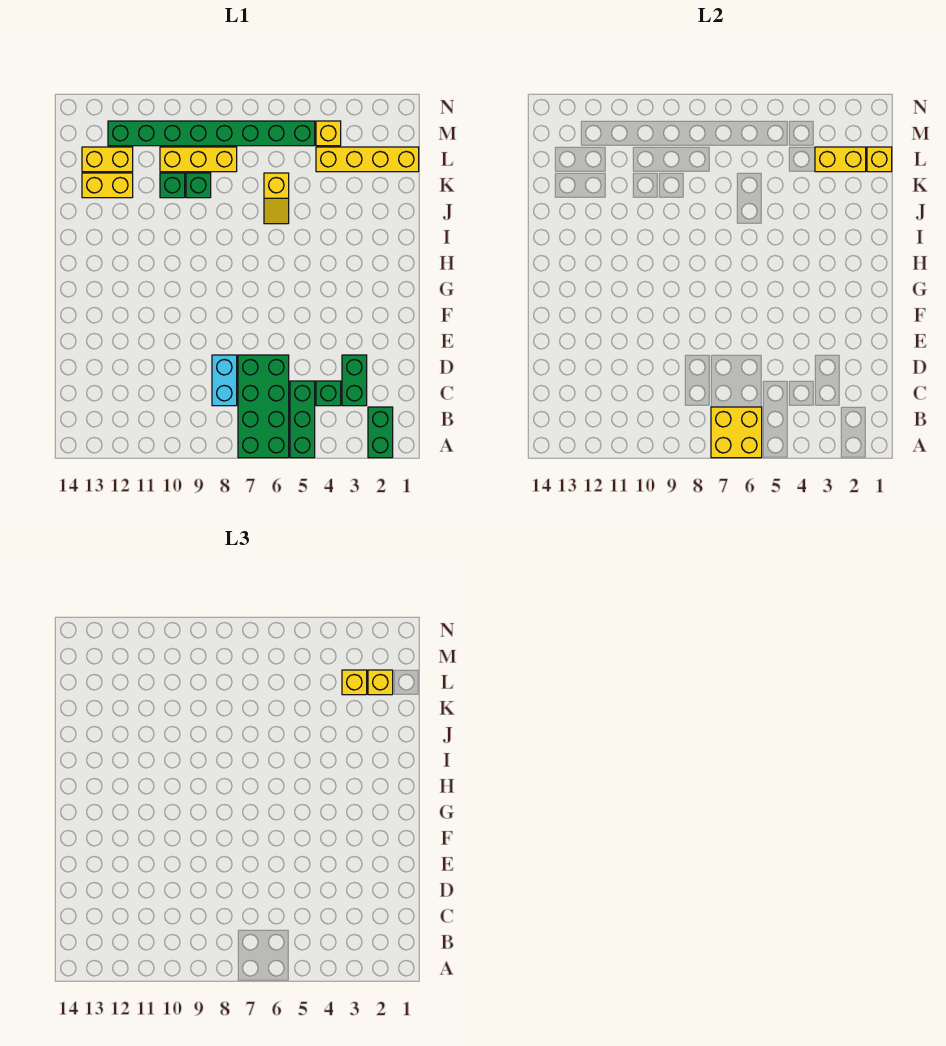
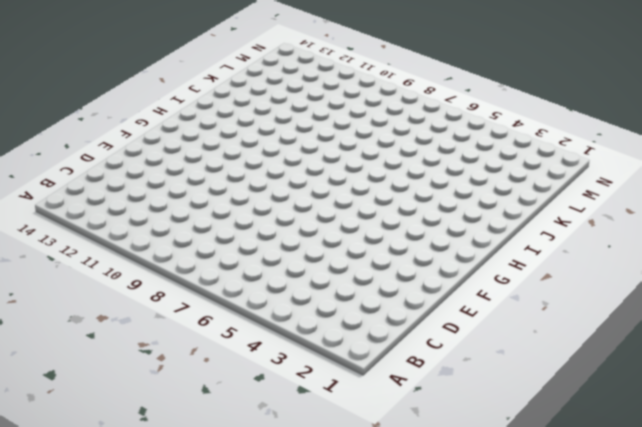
none -> green brick A2:B2 level 1
none -> green brick A5:C5 level 1
none -> green brick A6:D7 level 1

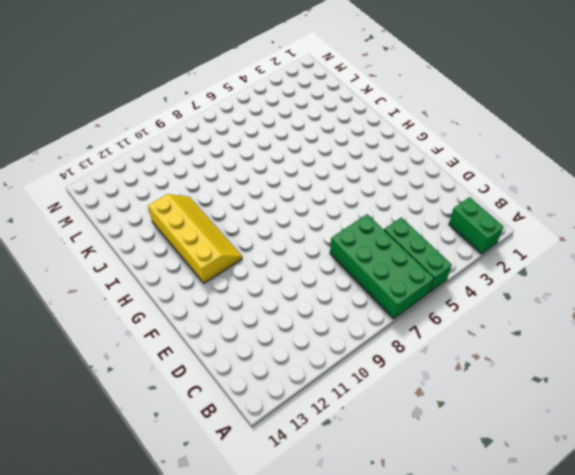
yellow slope G11:J12 level 1 top 12 -> none
none -> green brick C3:D3 level 1
none -> green brick C4 level 1
none -> cyan brick C8:D8 level 1

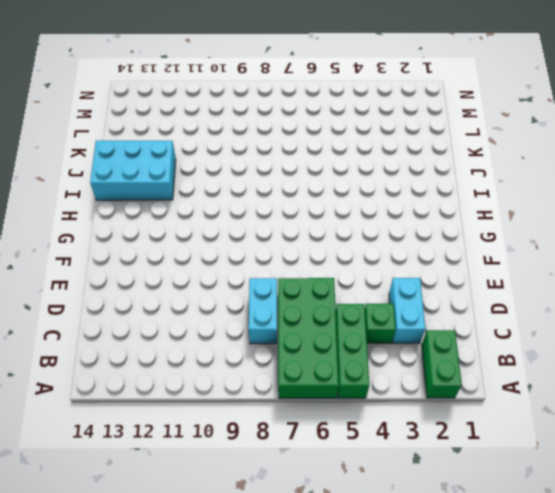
cyan brick C3:D3 level 1 -> green brick C3:D3 level 1
cyan brick I12:J14 level 1 -> none
none -> yellow slope J6:K6 level 1 top K
none -> green brick K9 level 1
none -> green brick K10 level 1

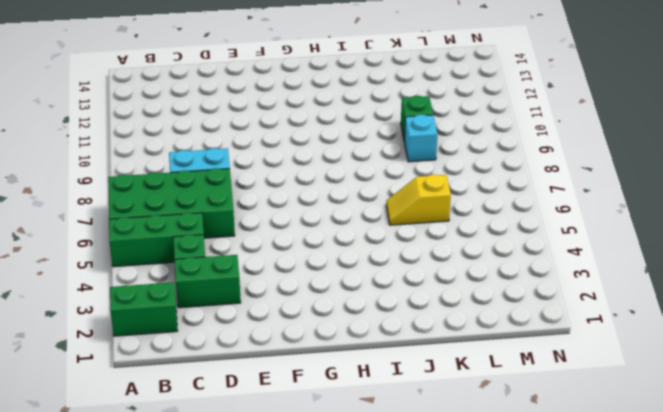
cyan brick K9 level 1 -> green brick K9 level 1
none -> yellow brick K12:K13 level 1
none -> yellow brick L1:L4 level 1
none -> yellow brick L8:L10 level 1

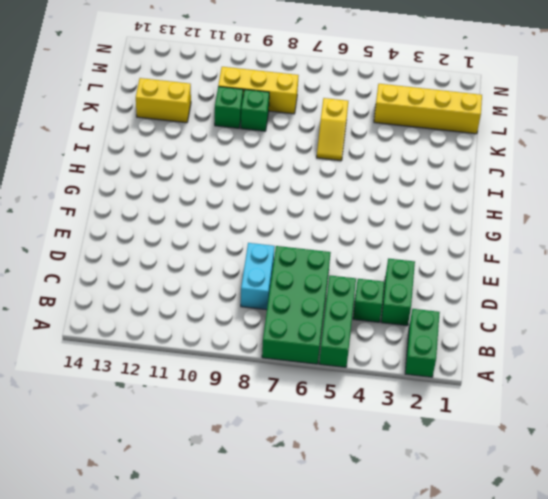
none -> yellow brick L12:L13 level 1
none -> yellow brick M4 level 1
none -> green brick M5:M12 level 1

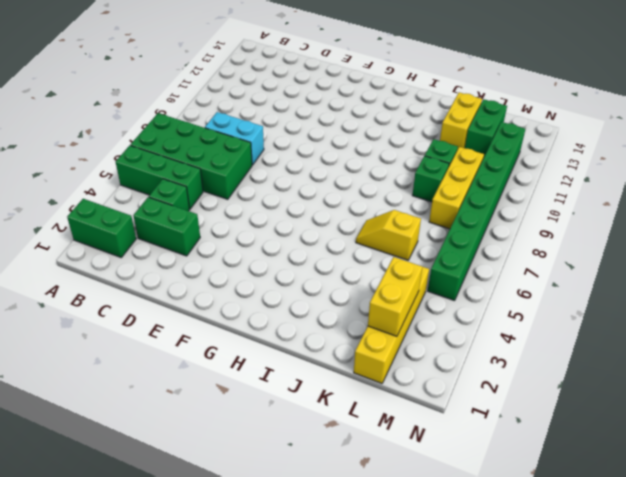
green brick L12:L13 level 1 -> yellow brick L12:L13 level 1
none -> yellow brick M4 level 1
none -> yellow brick A6:B7 level 2
none -> yellow brick L1 level 2

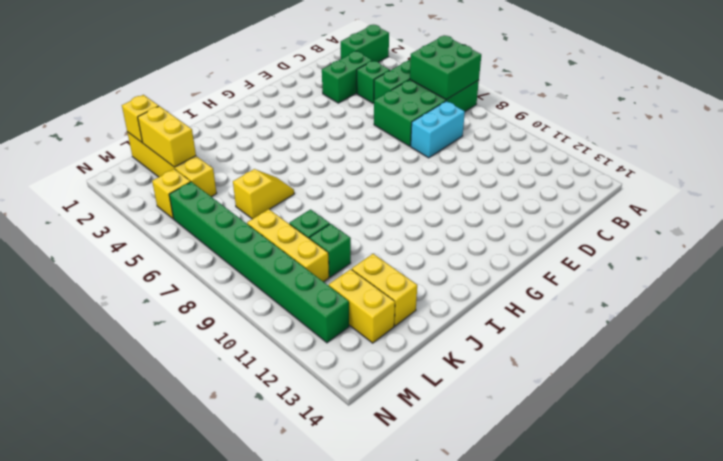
green brick A6:B7 level 2 -> yellow brick A6:B7 level 2
none -> yellow brick L2 level 3
none -> yellow brick L3 level 3

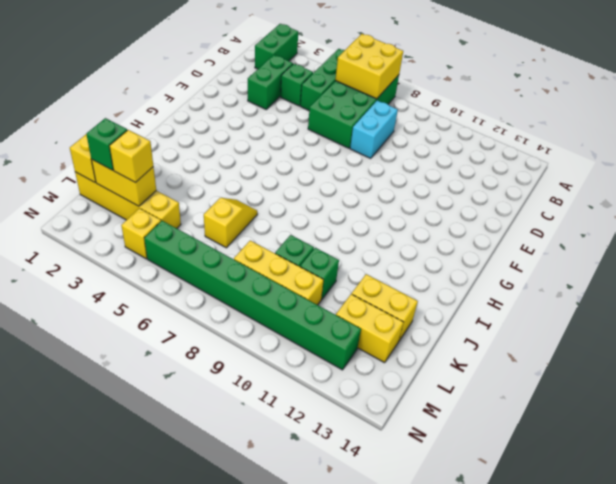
green brick L2 level 3 -> yellow brick L2 level 3

